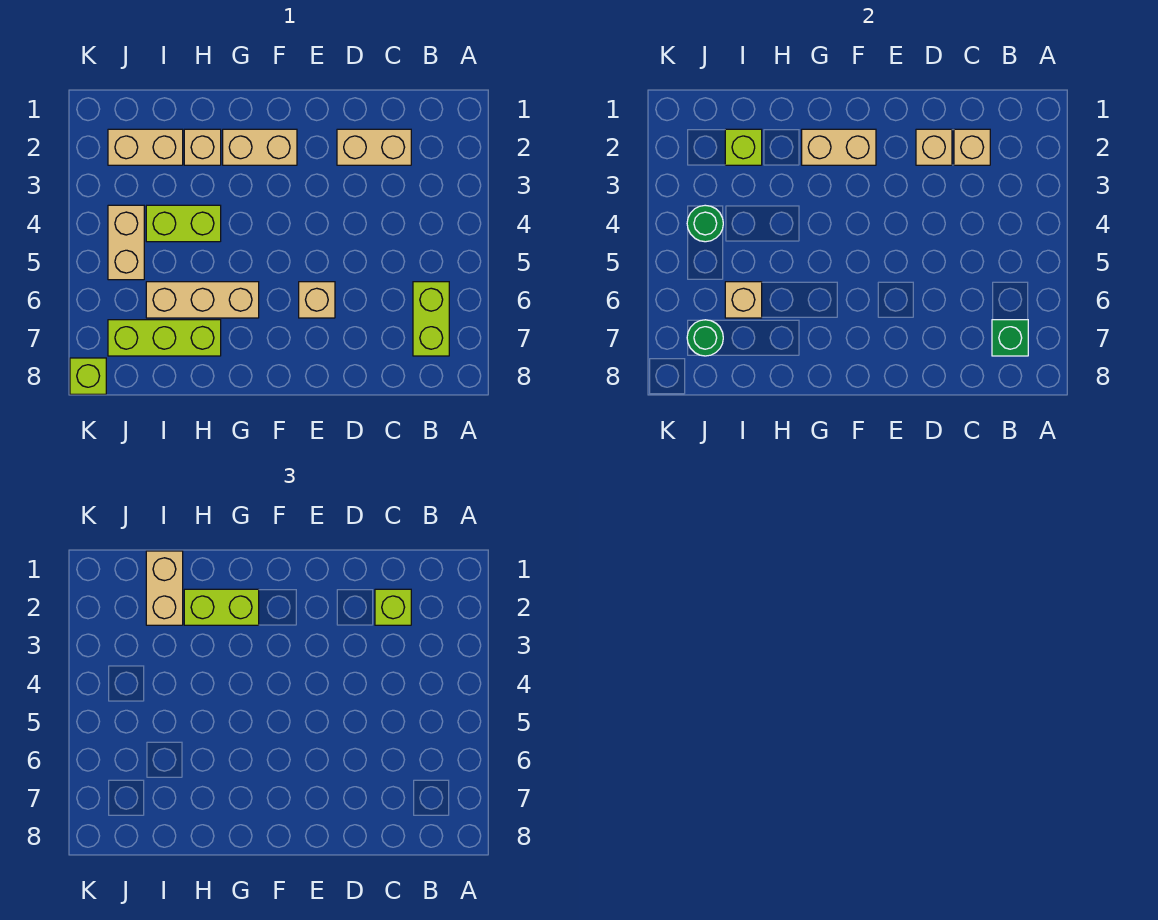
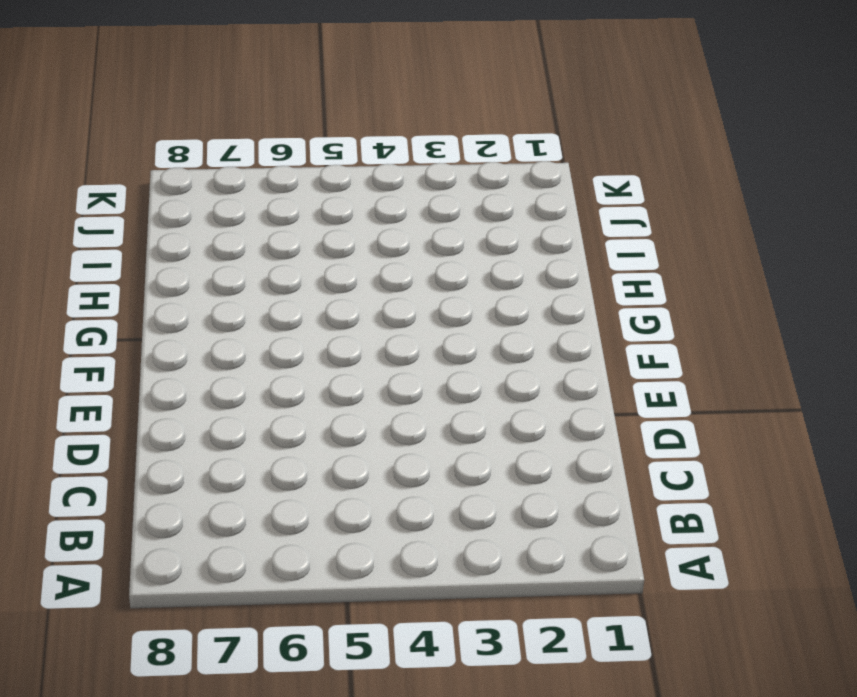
none -> lime brick B6:B7 level 1
none -> tan brick C2:D2 level 1
none -> tan brick E6 level 1

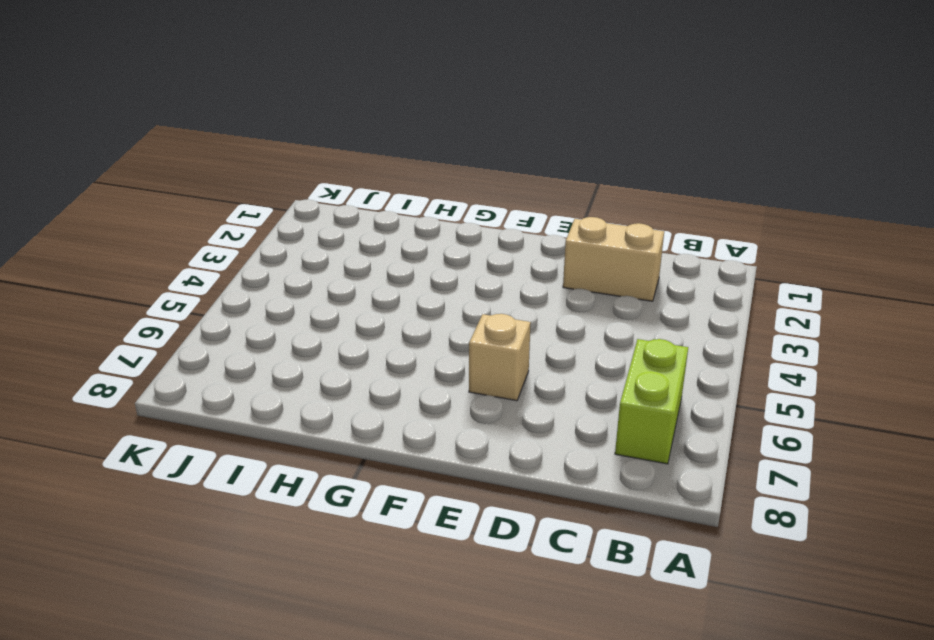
none -> tan brick F2:G2 level 1
none -> tan brick G6:I6 level 1
none -> tan brick H2 level 1

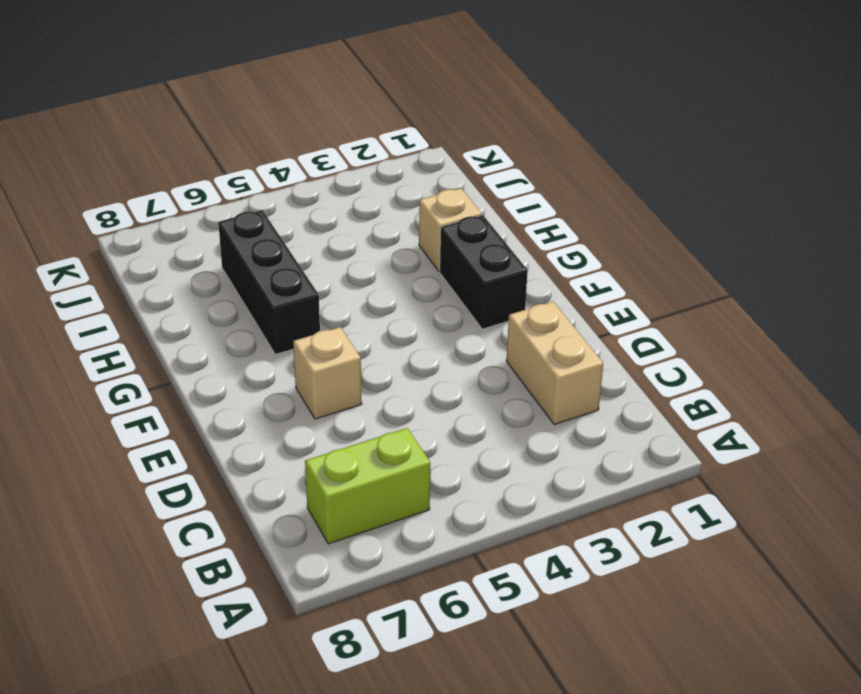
black brick F2:G2 level 1 -> tan brick F2:G2 level 1
black brick G6:I6 level 1 -> tan brick G6:I6 level 1
none -> lime brick H4:I4 level 1
none -> lime brick H7:J7 level 1
none -> tan brick I2:J2 level 1

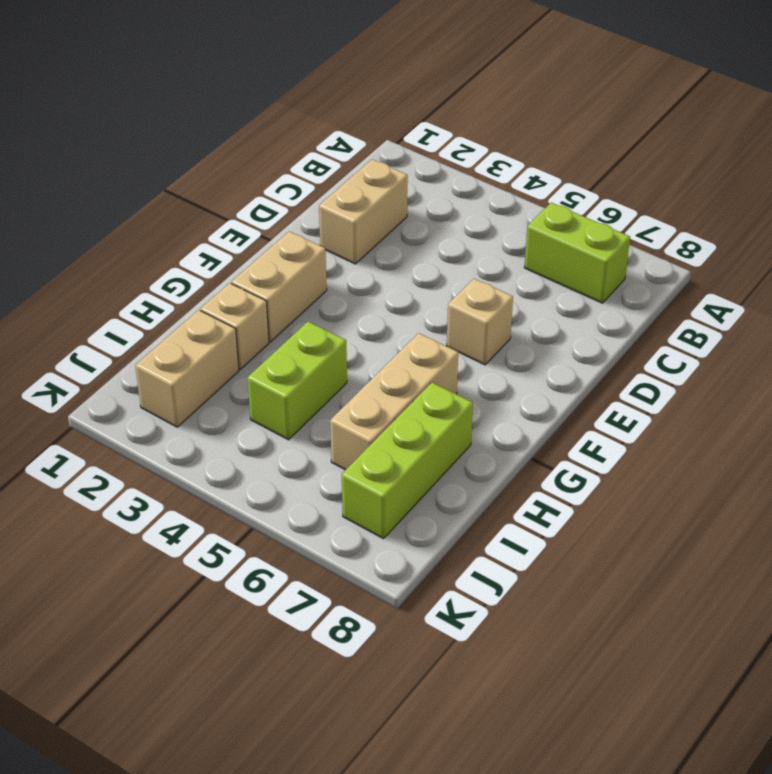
none -> tan brick J4:J5 level 1
none -> lime brick K8 level 1
none -> green brick B7 level 2

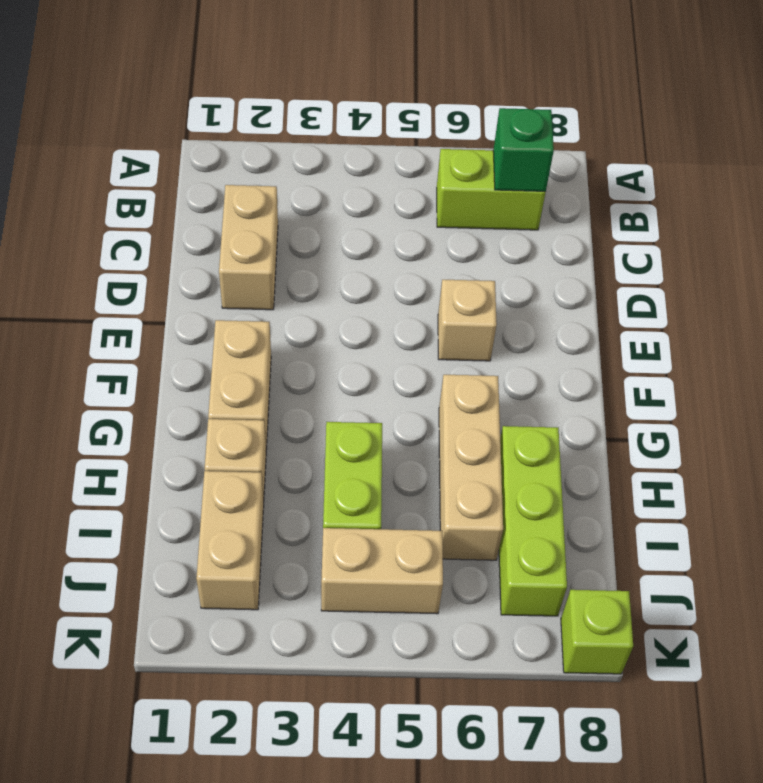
none -> tan brick C2 level 2
none -> tan brick D2 level 2
none -> tan brick F2:G2 level 2

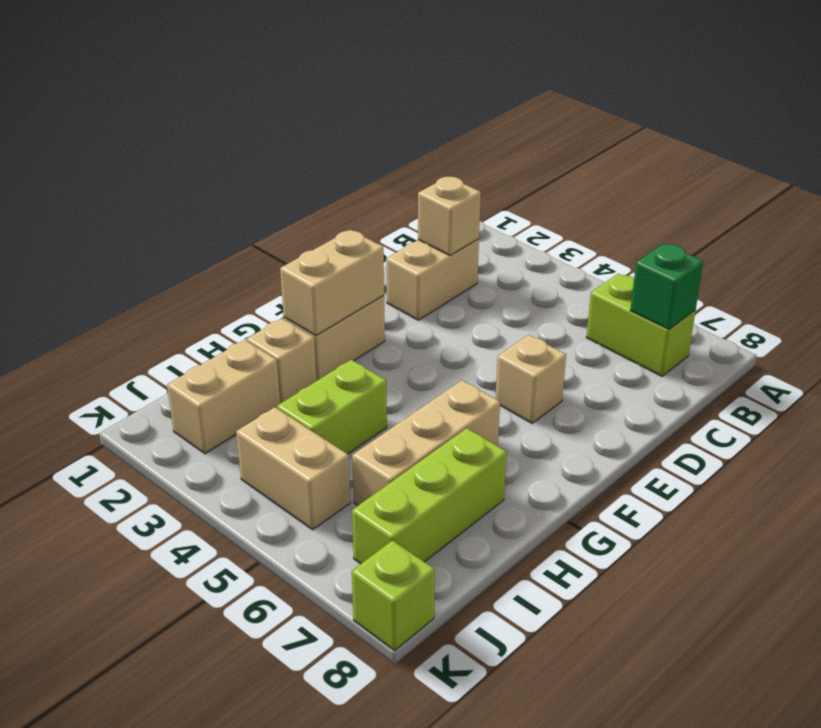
none -> tan brick D2 level 2
none -> lime brick I2 level 2
none -> tan brick I6 level 2

